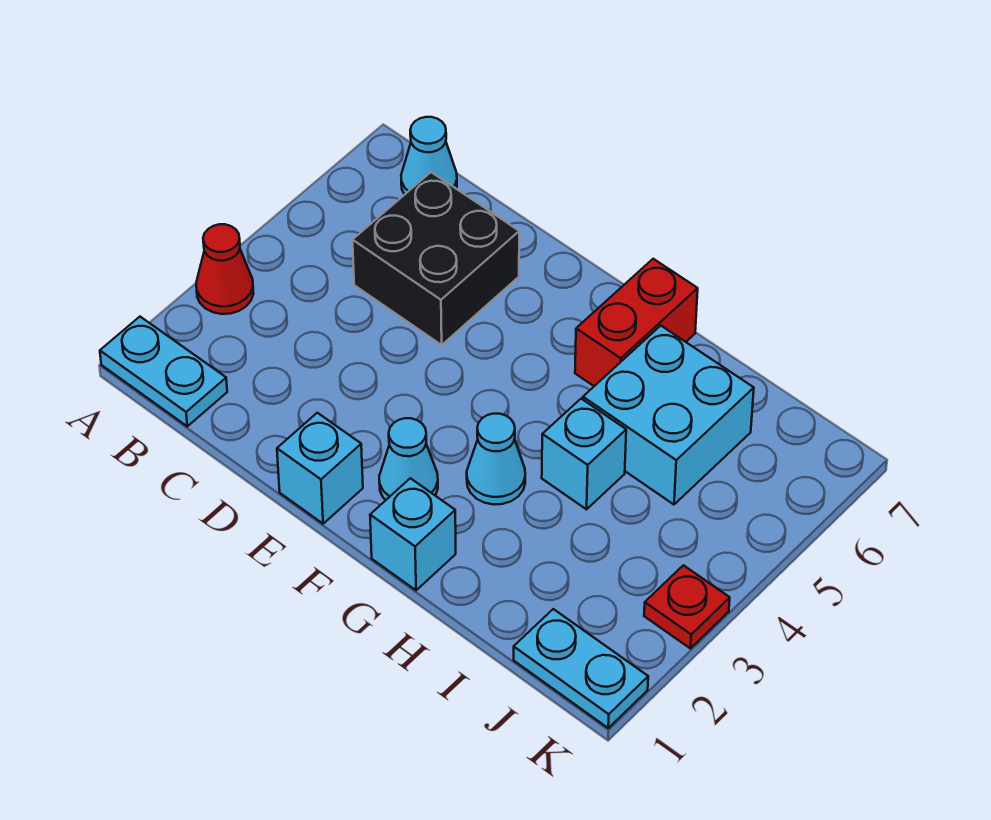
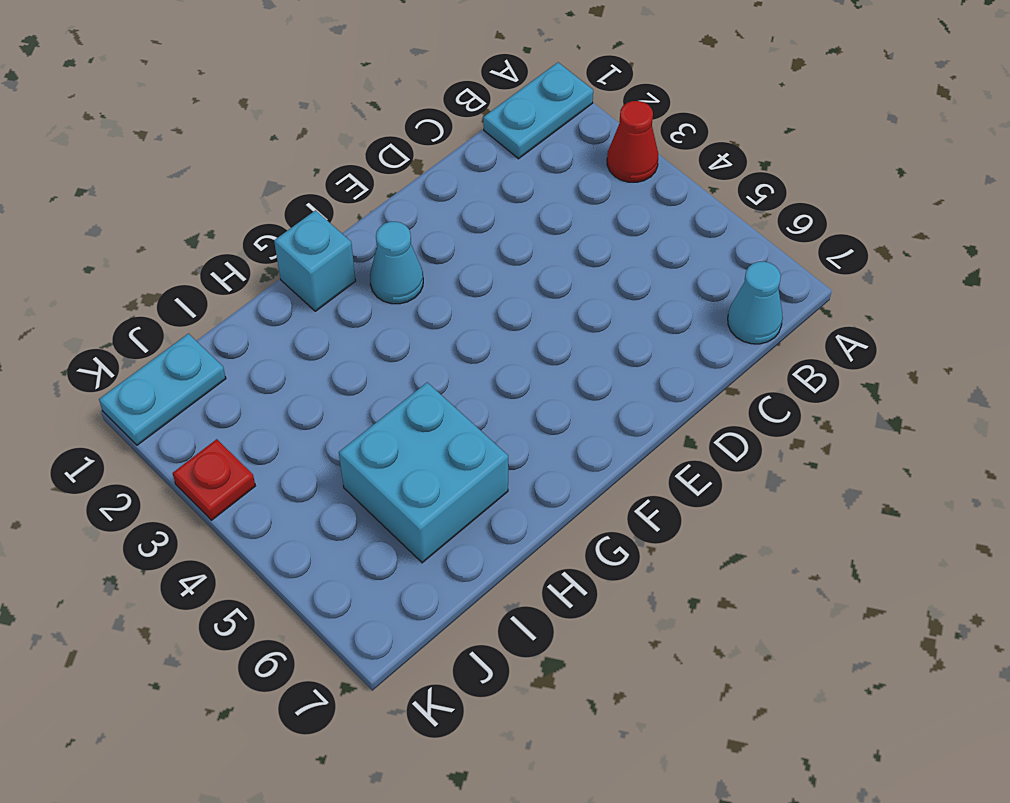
none -> black brick C5:D6 level 1
none -> cyan brick E1 level 1
none -> cyan cone G3 level 1

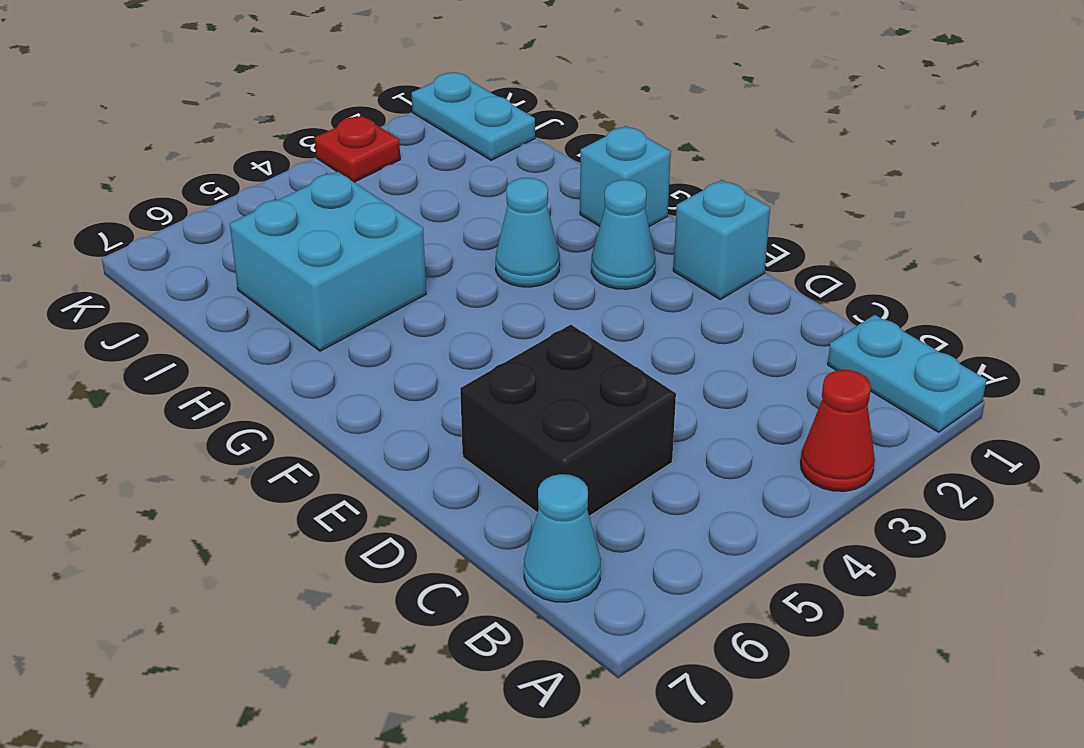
none -> red brick G6:G7 level 1
none -> cyan brick H4 level 1

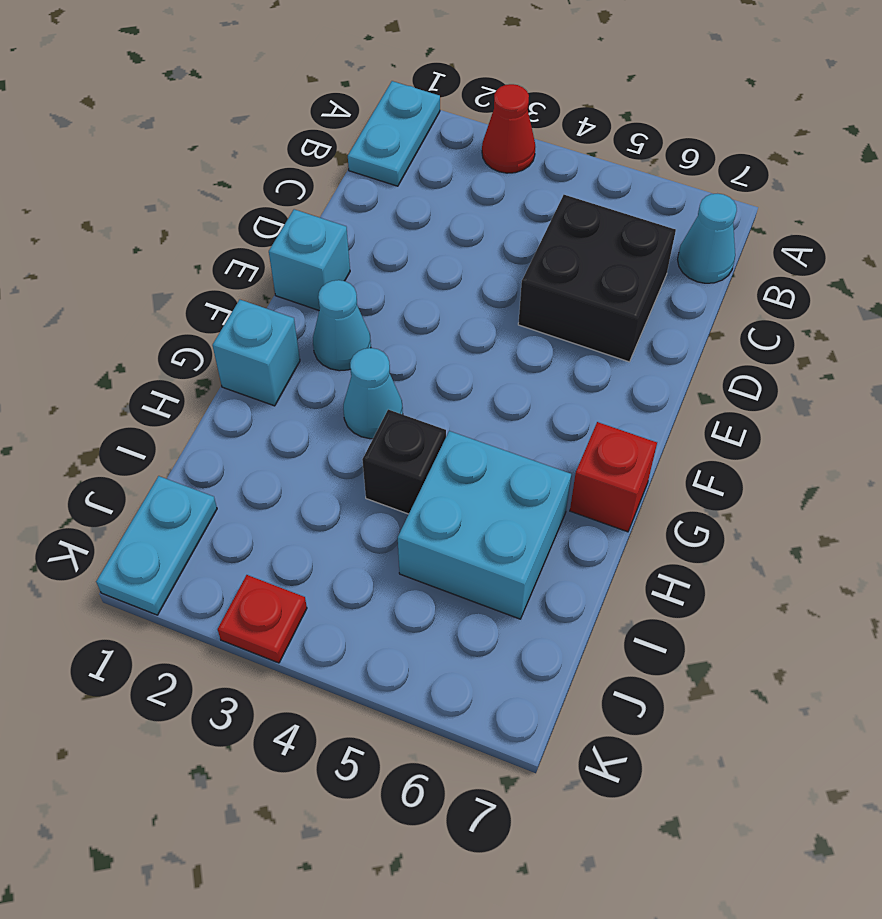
red brick G7 level 1 -> red brick G6:G7 level 1
black brick H4 level 1 -> cyan brick H4 level 1

